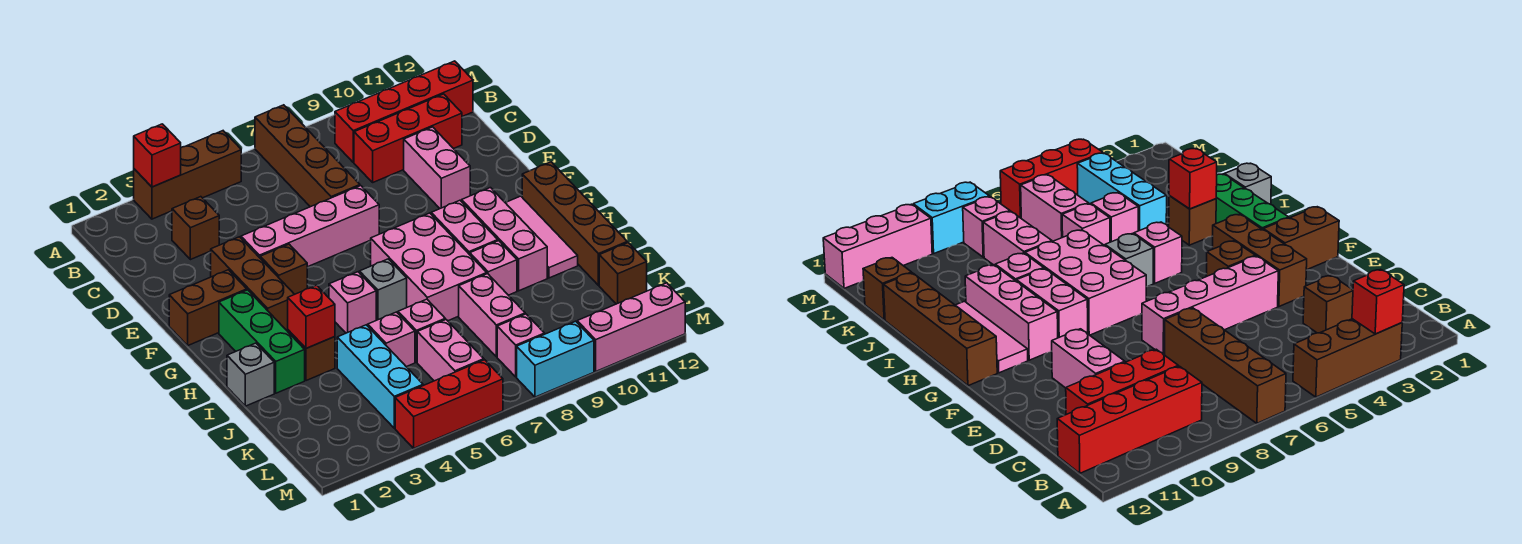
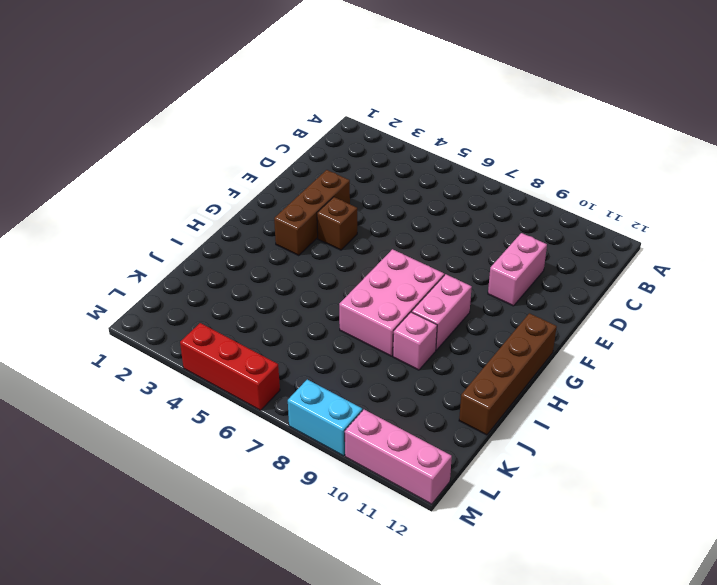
none -> brown brick A3:A5 level 1
none -> brown brick A7:D7 level 1
none -> red brick B9:B12 level 1
none -> brown brick C3 level 1

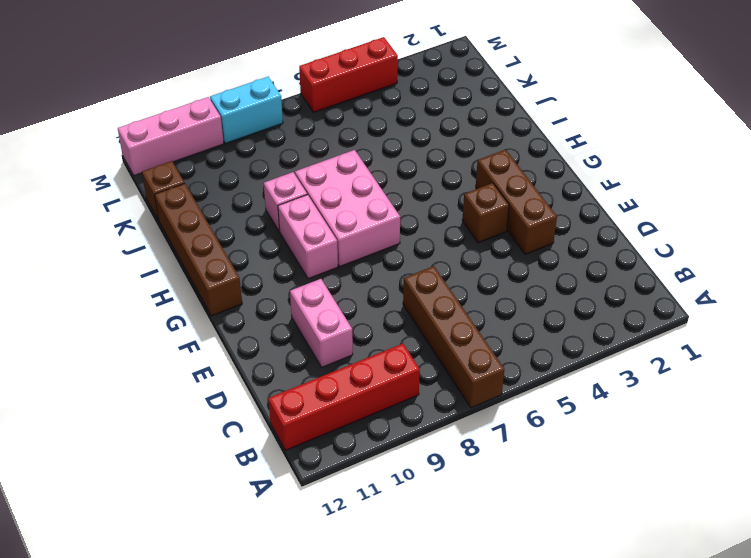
none -> brown brick A3:A5 level 1
none -> brown brick C3 level 1
none -> red brick C9:C11 level 1
none -> pink brick E4:E7 level 1

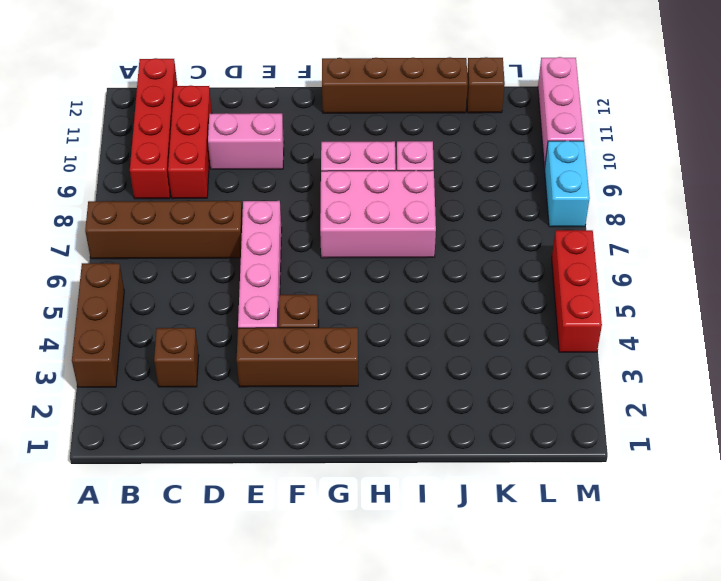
none -> brown brick F1:F2 level 1
none -> green brick G2:I2 level 1
none -> pink brick G10:I10 level 1
none -> pink tile G11:I11 level 1

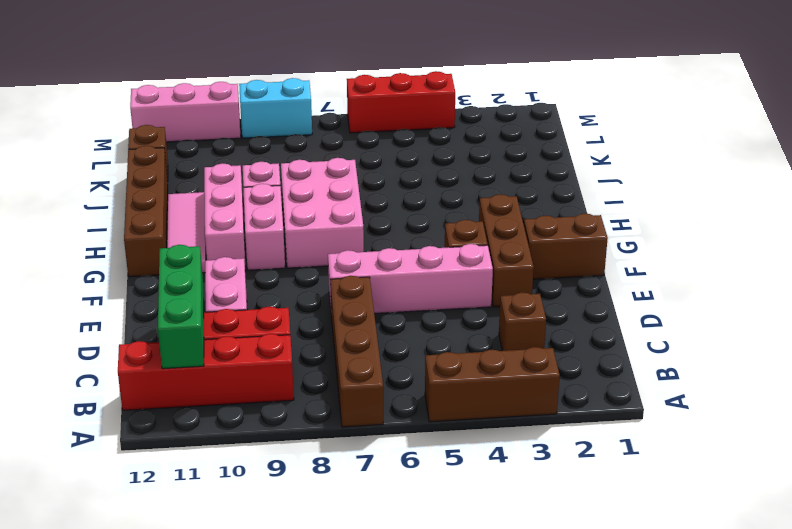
green brick B11:D11 level 2 -> green brick G2:I2 level 1
none -> pink brick H5 level 1
none -> grey brick H6 level 1
none -> grey brick I1 level 1
none -> brown brick I3 level 1

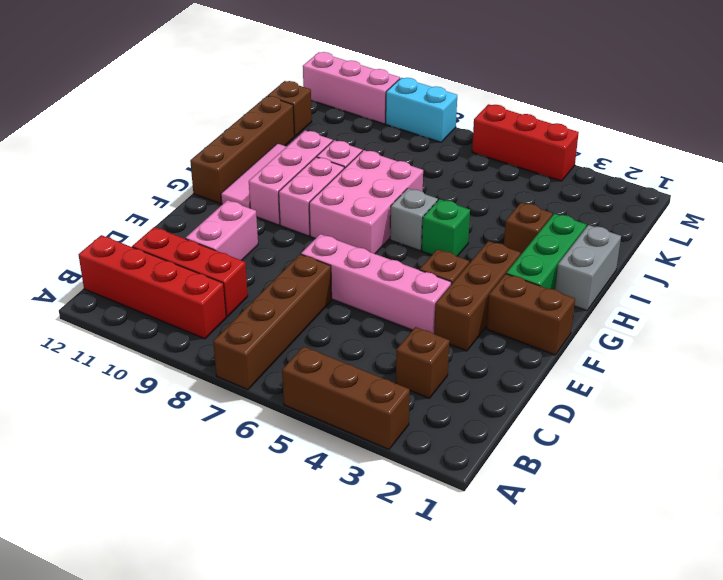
grey brick H1:I1 level 1 -> grey brick I1 level 1
green brick H5 level 1 -> pink brick H5 level 1
none -> cyan brick J4:L4 level 1
none -> pink brick J5 level 1
none -> pink brick J6 level 1
none -> pink brick J8:K8 level 1

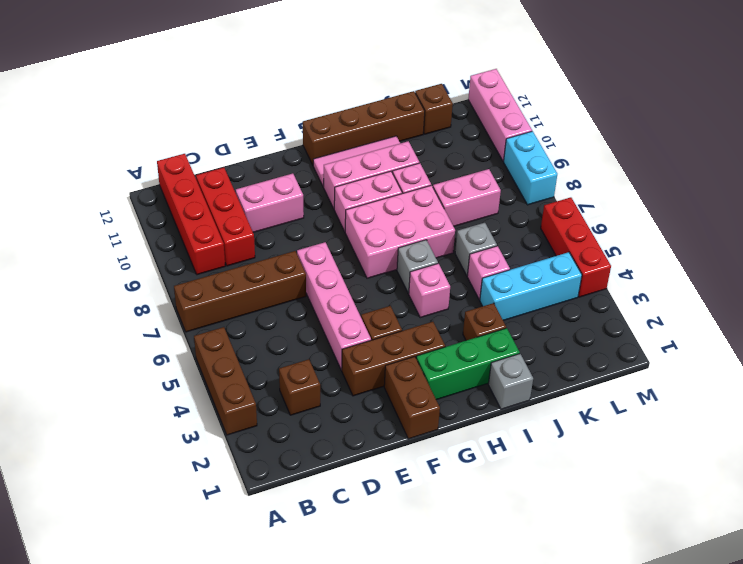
grey brick J6 level 1 -> pink brick J6 level 1
none -> pink brick K6:L6 level 1
none -> pink brick L8 level 1
none -> red brick A3 level 2
none -> red brick I3 level 2

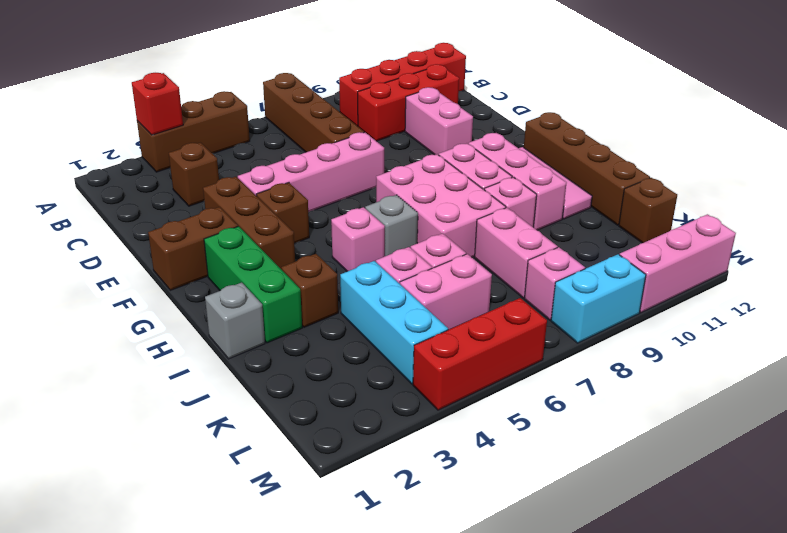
pink brick K5:K6 level 1 -> pink brick K6:L6 level 1
none -> red brick I3 level 2

